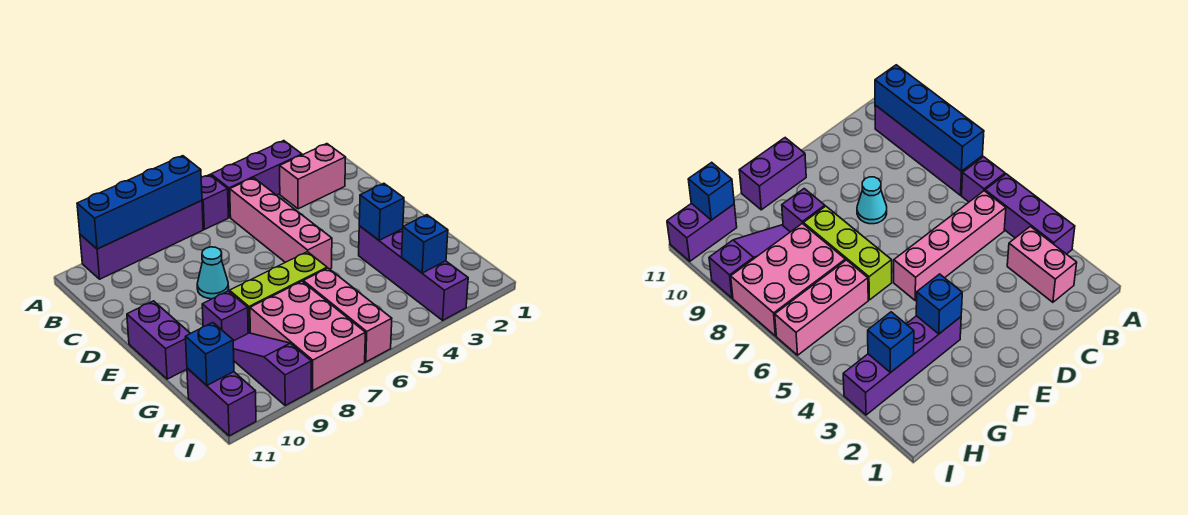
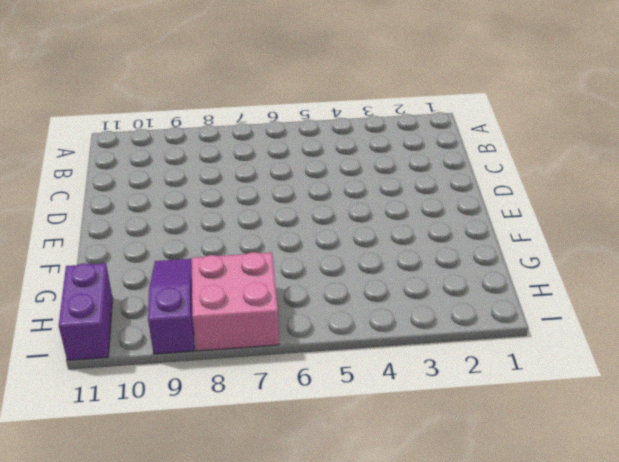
pink brick H7:I8 level 1 -> pink brick G7:I8 level 1
none -> purple brick A3:A5 level 1
none -> purple brick A6 level 1
none -> purple brick A7:A10 level 1

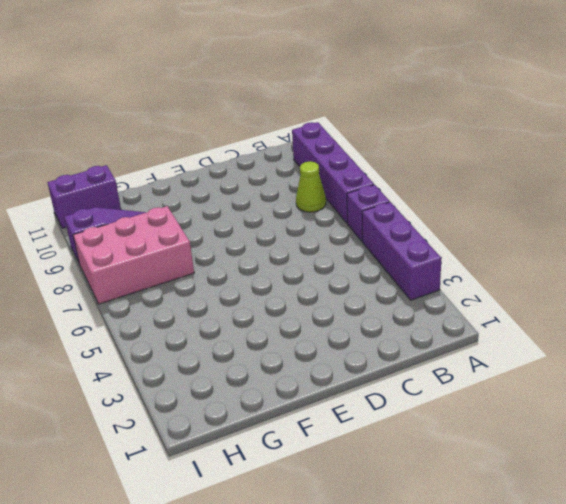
lime cone B8 level 1 -> none
none -> pink brick B2:B3 level 1
none -> pink brick B5:E5 level 1
none -> cyan cone D8 level 1

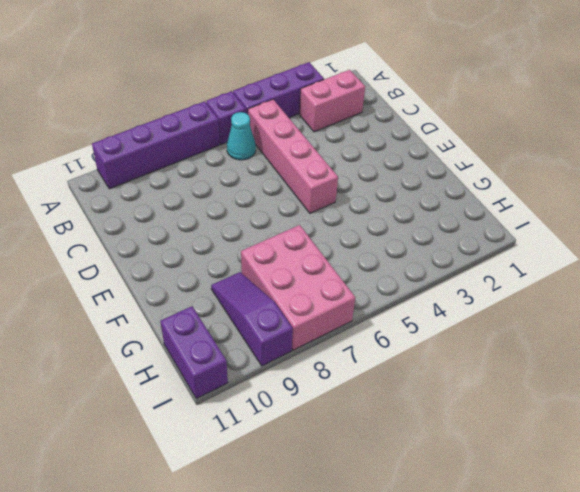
cyan cone B6 level 1 -> cyan cone D8 level 1
none -> purple brick E11:F11 level 1
none -> purple brick F3:I3 level 1
none -> lime brick F6:F8 level 1

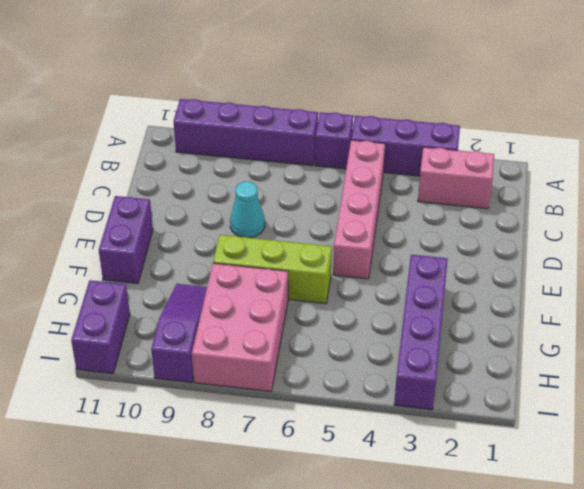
none -> purple brick F9 level 1
none -> pink brick G6:I6 level 1
none -> blue brick A7:A10 level 2

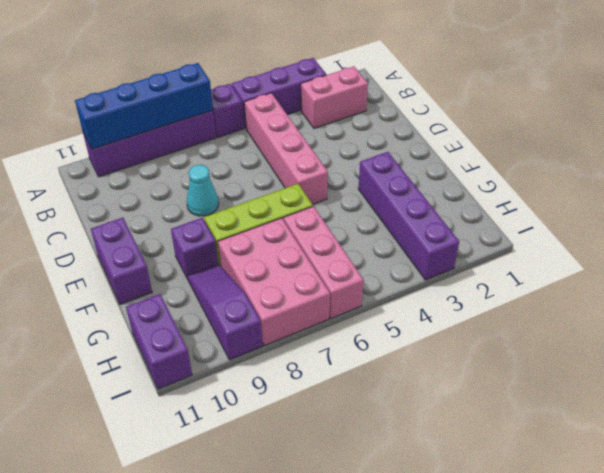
none -> blue brick F3 level 2
none -> blue brick H3 level 2
none -> blue brick H11 level 2

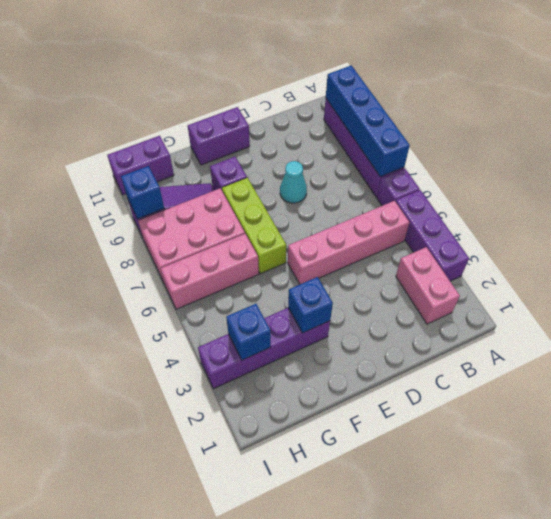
blue brick I9 level 2 -> blue brick H11 level 2

